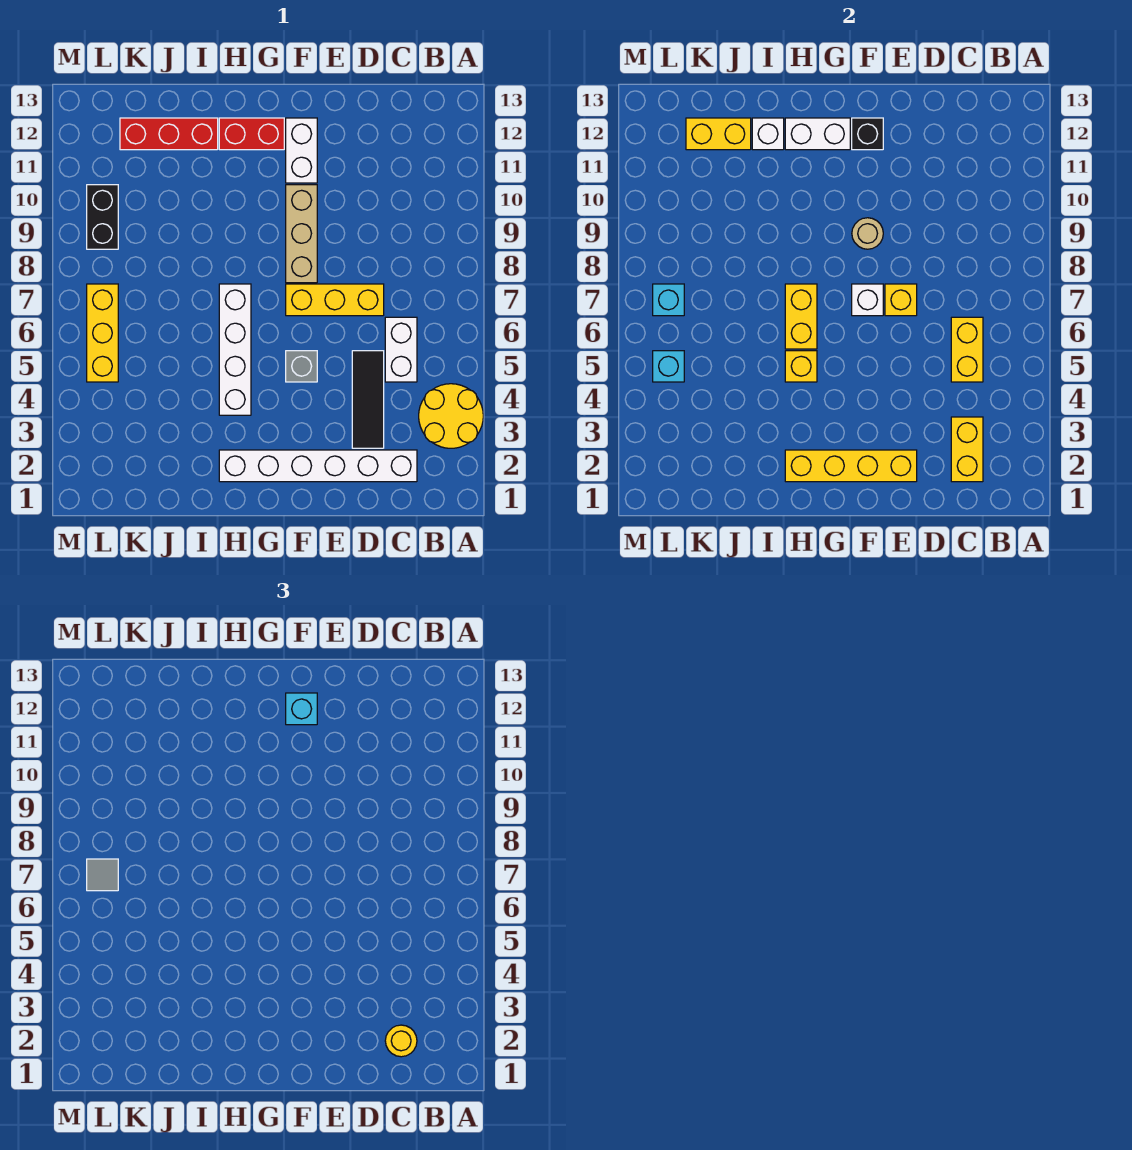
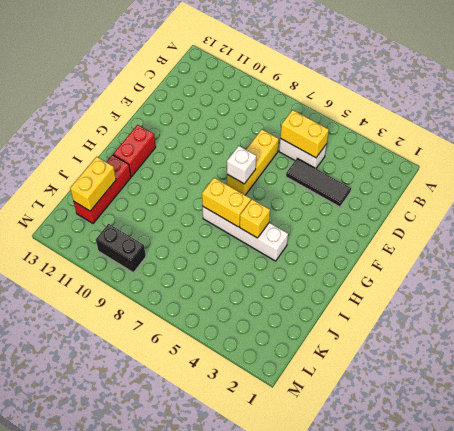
none -> yellow round brick A3:B4 level 1
none -> white brick C2:H2 level 1
none -> grey brick F5 level 1
none -> tan brick F8:F10 level 1

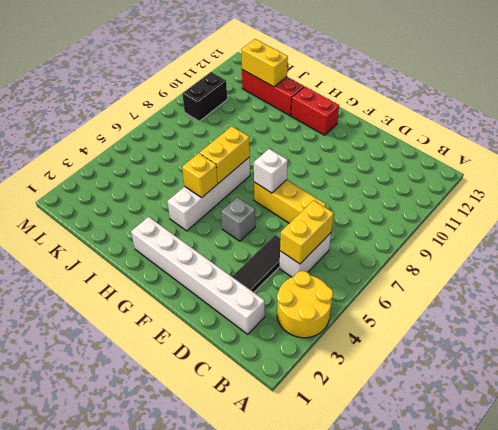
none -> tan brick F8:F10 level 1
none -> white brick F11:F12 level 1
none -> yellow brick L5:L7 level 1
none -> yellow brick C2:C3 level 2

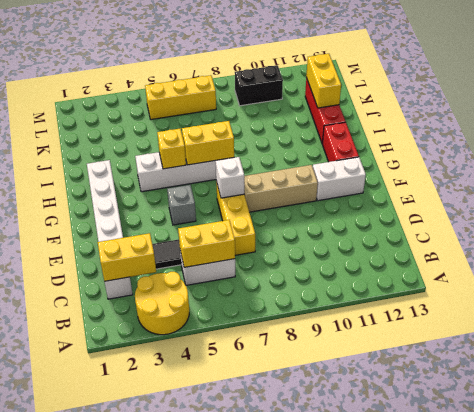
none -> yellow brick E2:H2 level 2
none -> yellow brick E7 level 2
none -> tan round brick F9 level 2
none -> black brick F12 level 2

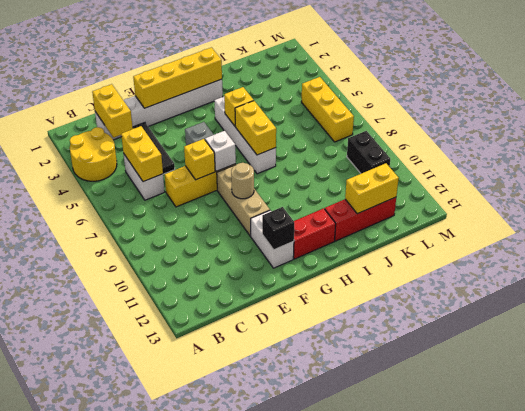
none -> white brick G12:H12 level 2
none -> white brick I12 level 2
none -> cyan brick L5 level 2
none -> cyan brick L7 level 2

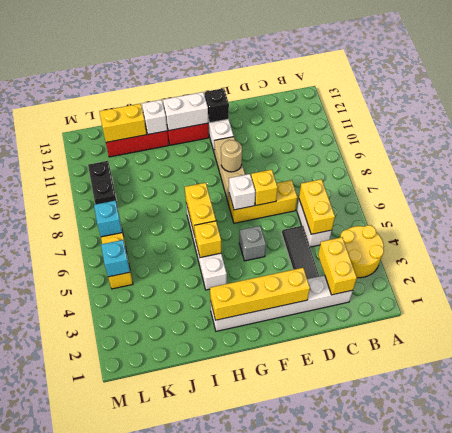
none -> yellow round brick C2 level 3
none -> cyan brick F12 level 3
none -> grey tile L7 level 3

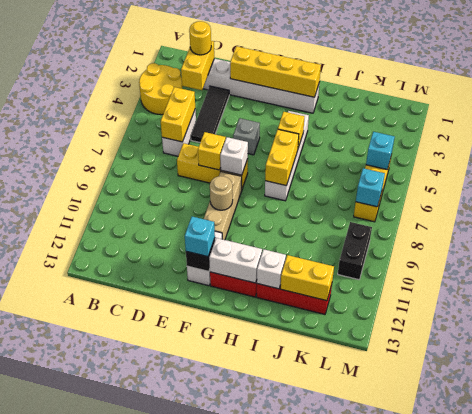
none -> grey tile L7 level 3

